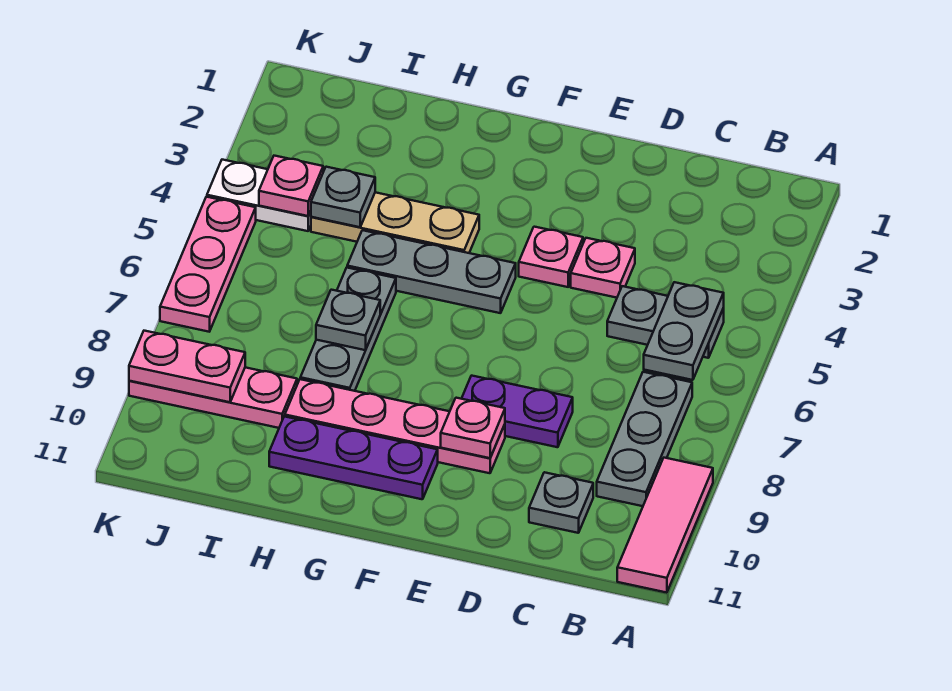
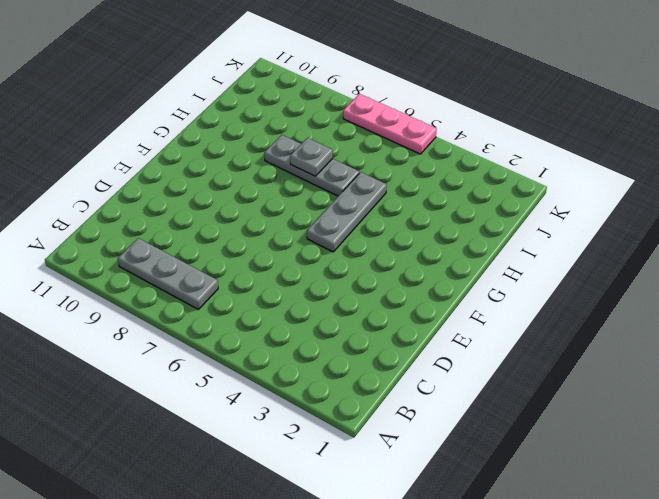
none -> pink tile A9:A11 level 1
none -> grey plate B5:C5 level 1
none -> grey plate C10 level 1

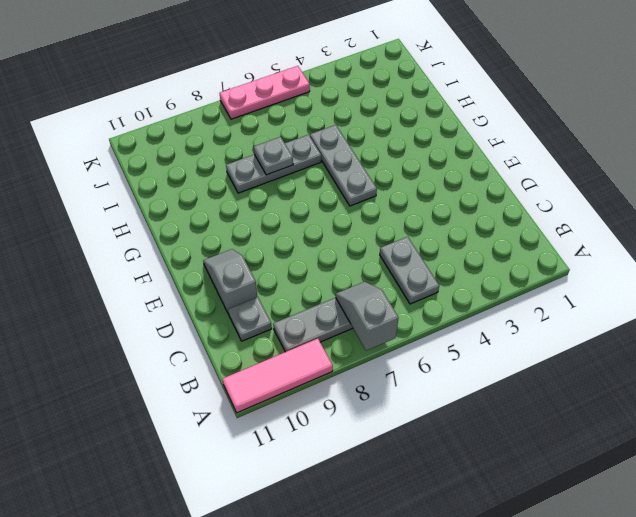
grey slope A7:B7 level 2 top A -> none
grey slope D10:E10 level 1 top D -> none
none -> pink plate D4 level 1
none -> purple plate D8:E8 level 1
none -> pink plate E4 level 1

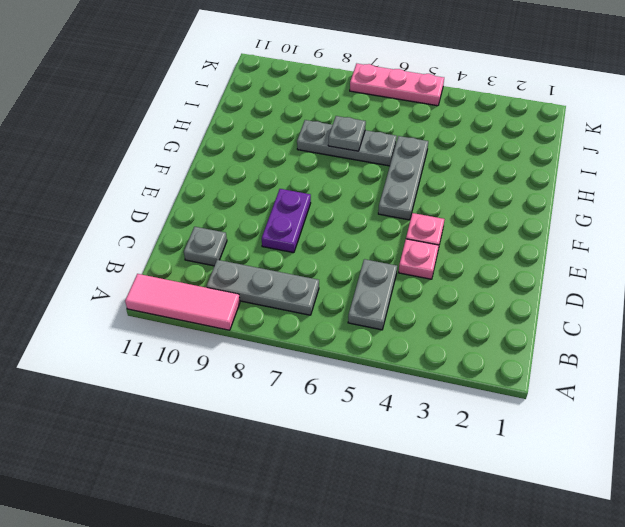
none -> pink plate E9:H9 level 1
none -> purple plate F10:H10 level 1
none -> tan plate G4:I4 level 1

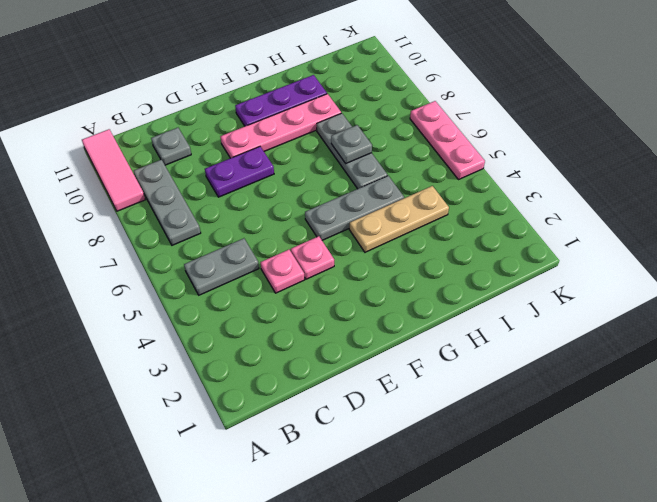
none -> pink plate I9:K9 level 1
none -> white plate J4:K4 level 1
none -> grey plate B5:B6 level 2

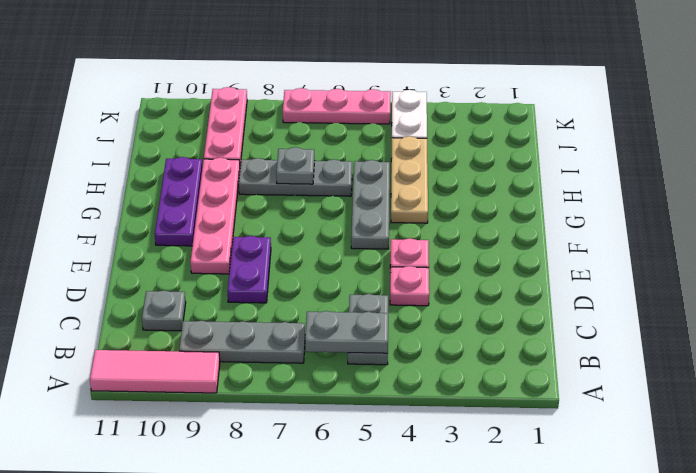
none -> pink plate E9 level 2
none -> grey plate I4 level 2
none -> pink plate J4 level 2

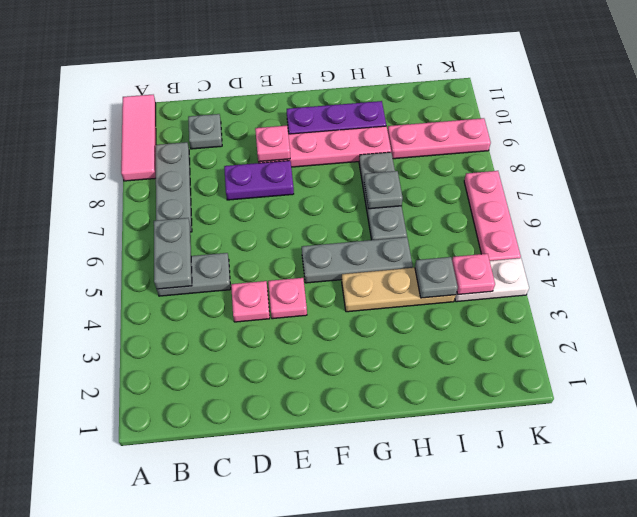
none -> pink plate J9:K9 level 2

